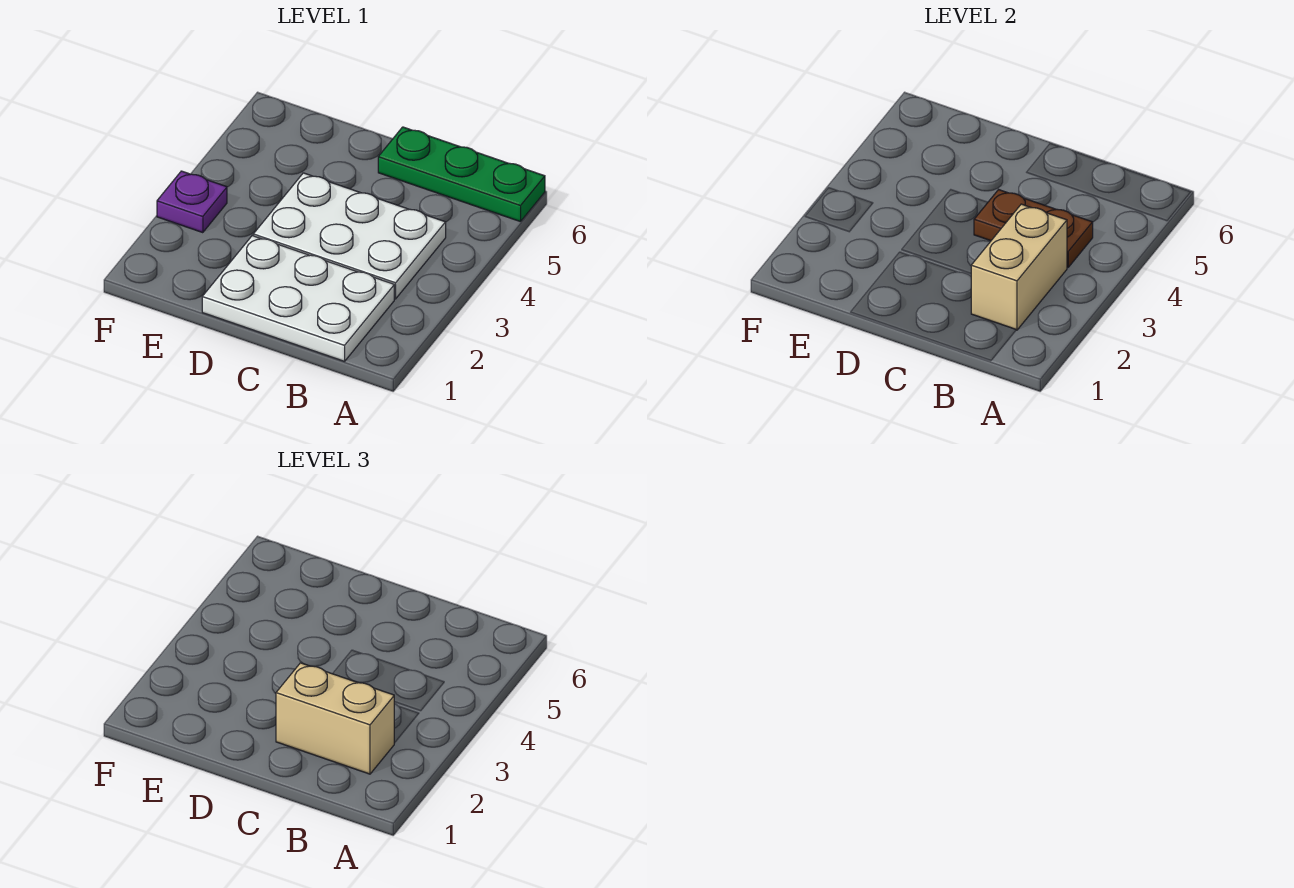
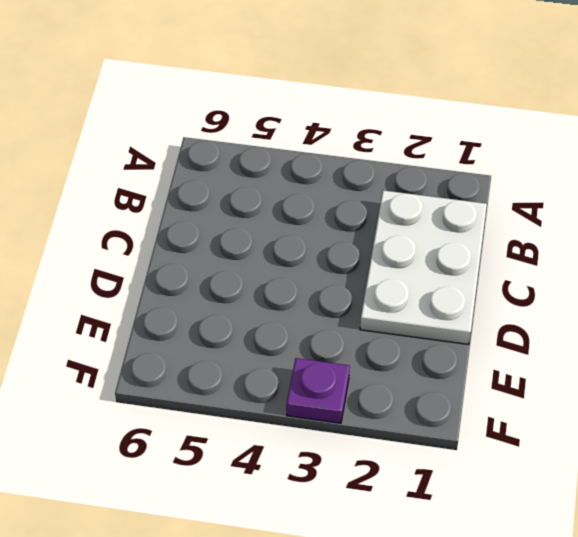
none -> green plate A6:C6 level 1
none -> white plate B3:D4 level 1

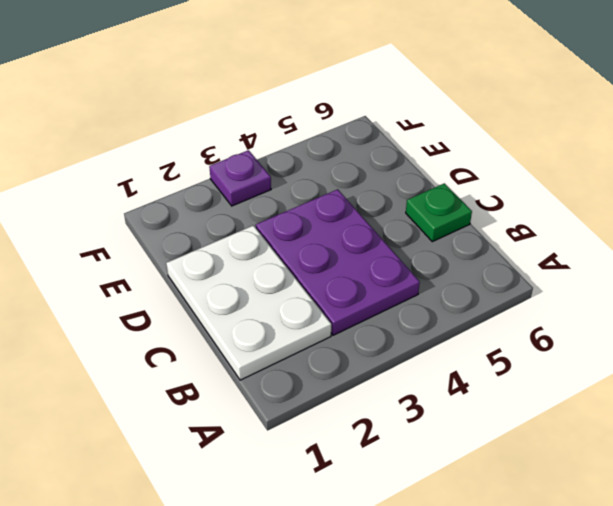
purple plate B3:D4 level 1 -> white plate B3:D4 level 1
green plate C6 level 1 -> green plate A6:C6 level 1
none -> tan brick B2:B3 level 2
none -> brown plate B4:C4 level 2

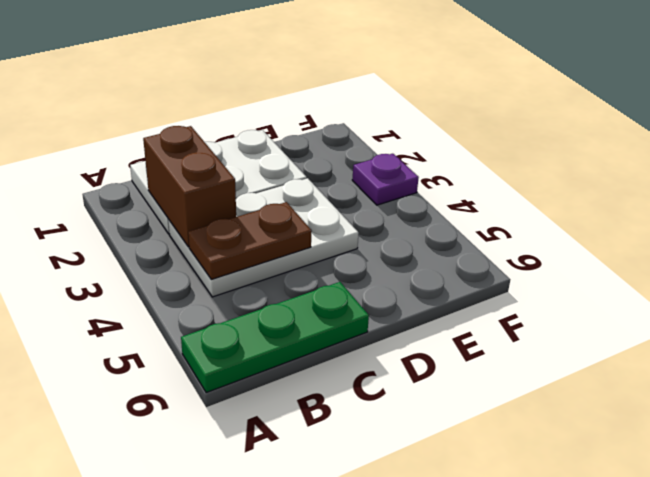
brown brick B2:B3 level 2 -> tan brick B2:B3 level 2
none -> tan brick B2:C2 level 3

